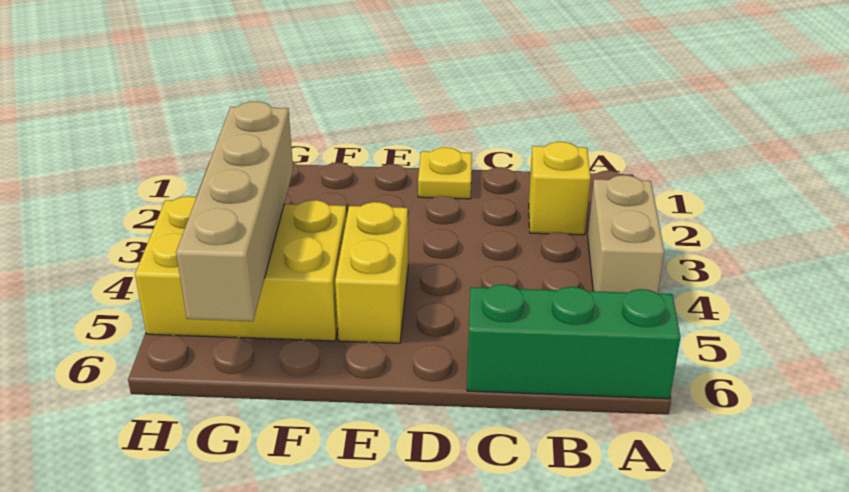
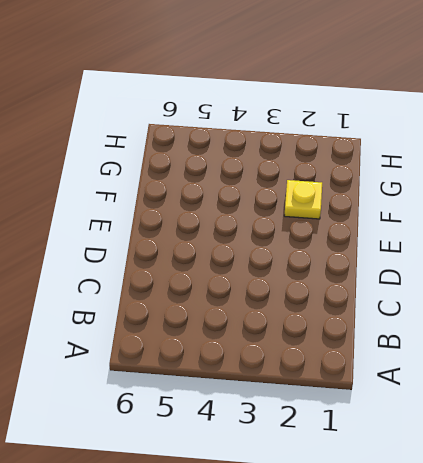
yellow plate F2 level 1 -> yellow plate D1 level 1
none -> tan brick A3:A4 level 1
none -> green brick A6:C6 level 1

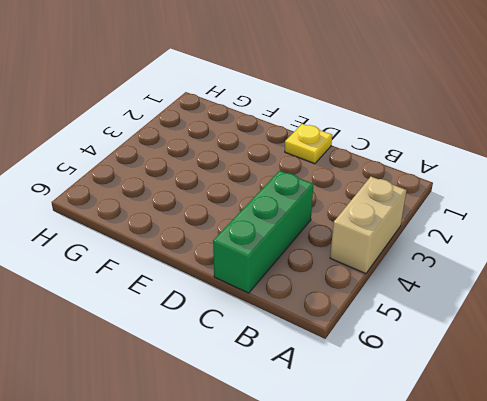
green brick C4:C6 level 1 -> green brick A6:C6 level 1
none -> yellow brick B2 level 1
none -> yellow brick E4:E5 level 1

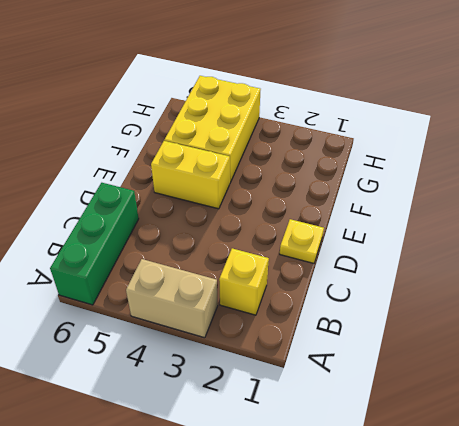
none -> tan brick G3:G6 level 2

